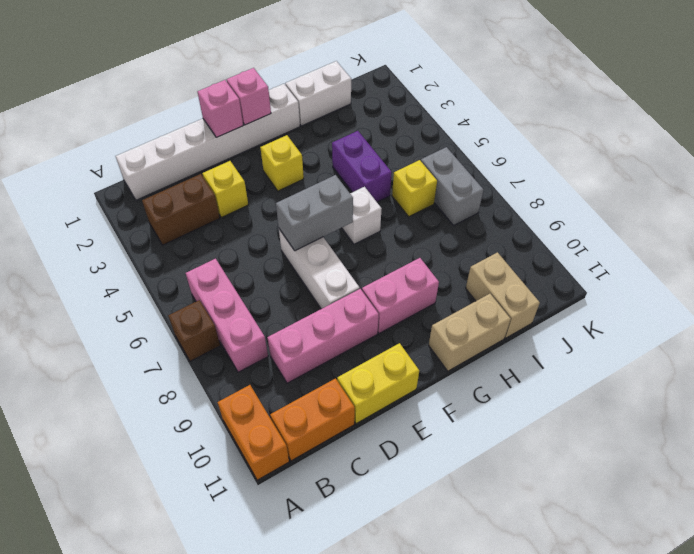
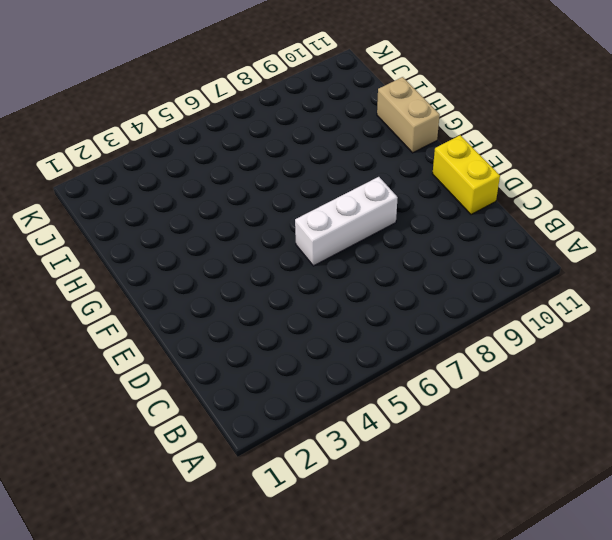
none -> brown brick A7 level 1
none -> orange brick A10:A11 level 1
none -> white brick B1:G1 level 1

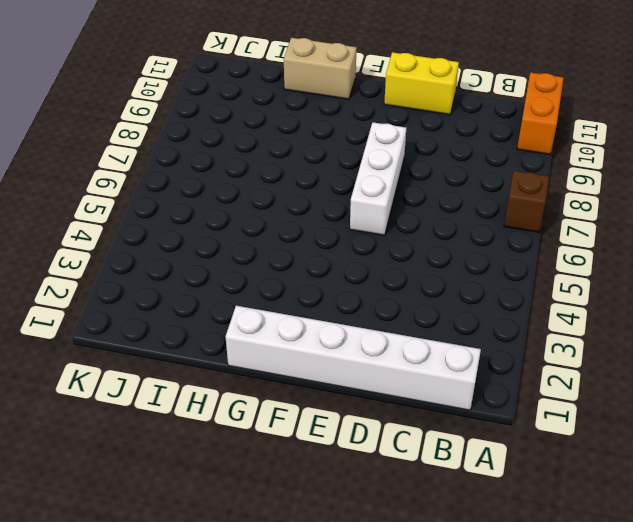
none -> brown brick B3:C3 level 1
none -> pink brick B6:B8 level 1
none -> orange brick B11:C11 level 1

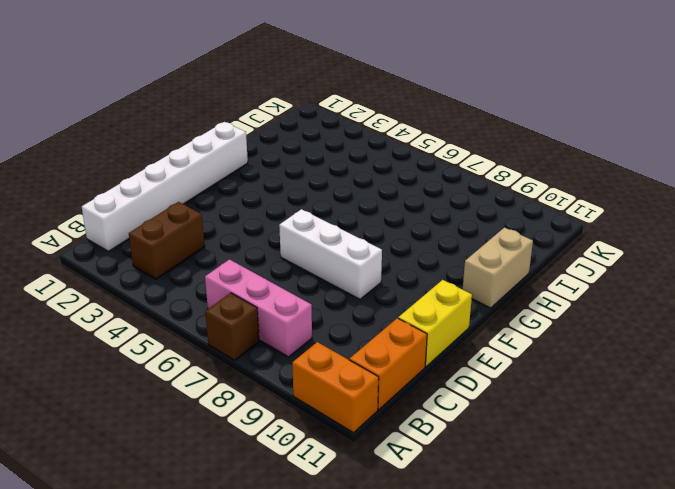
none -> pink brick C9:E9 level 1
none -> yellow brick D3 level 1
none -> yellow brick F3 level 1

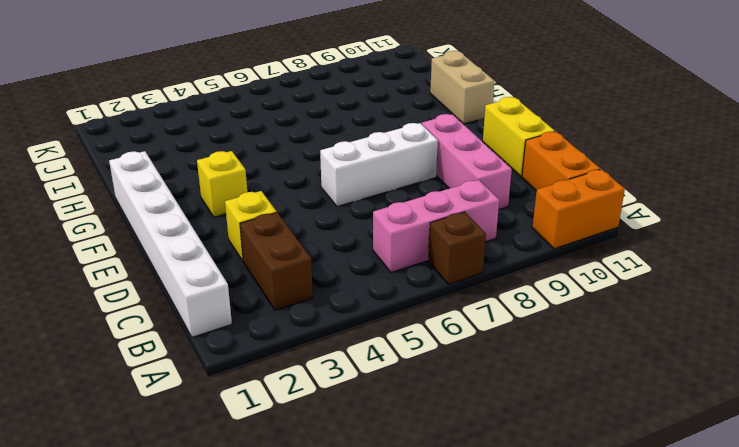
none -> pink brick F9:G9 level 1
none -> white brick G6 level 1
none -> white brick H1:I1 level 1

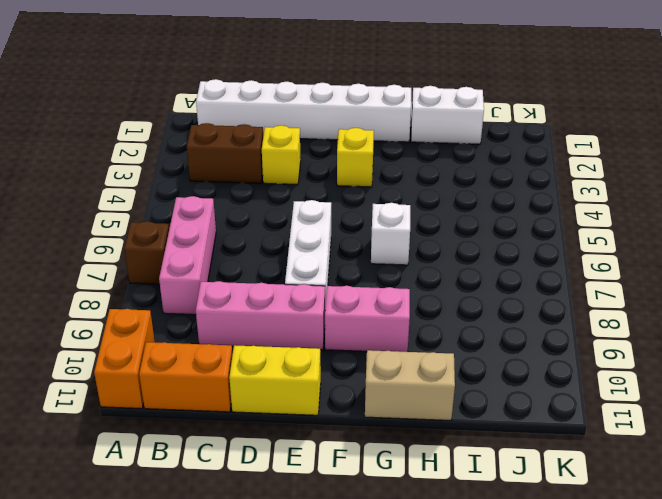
none -> purple brick H4:H5 level 1
none -> yellow brick I6 level 1
none -> tan brick I10:I11 level 1

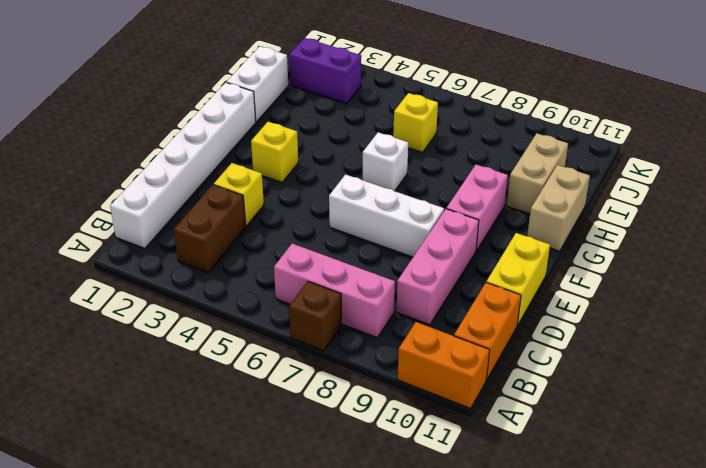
tan brick H10:I10 level 1 -> tan brick I10:I11 level 1
purple brick J2:J3 level 1 -> purple brick H4:H5 level 1
none -> grey brick J6:J7 level 1
none -> pink brick E1 level 2
none -> grey brick E6:F6 level 2

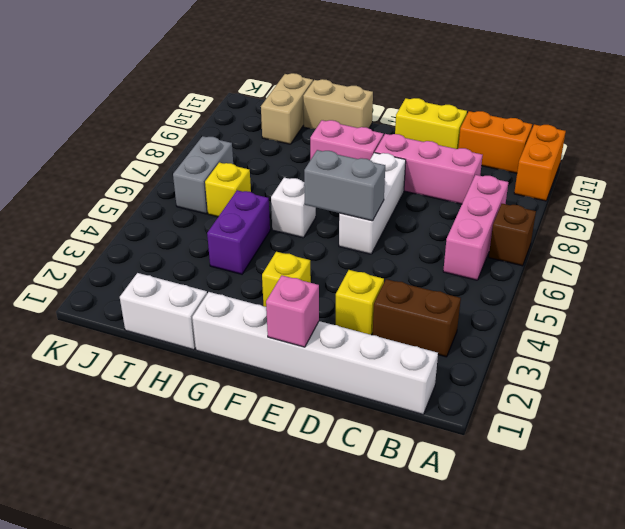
none -> pink brick F1 level 2

